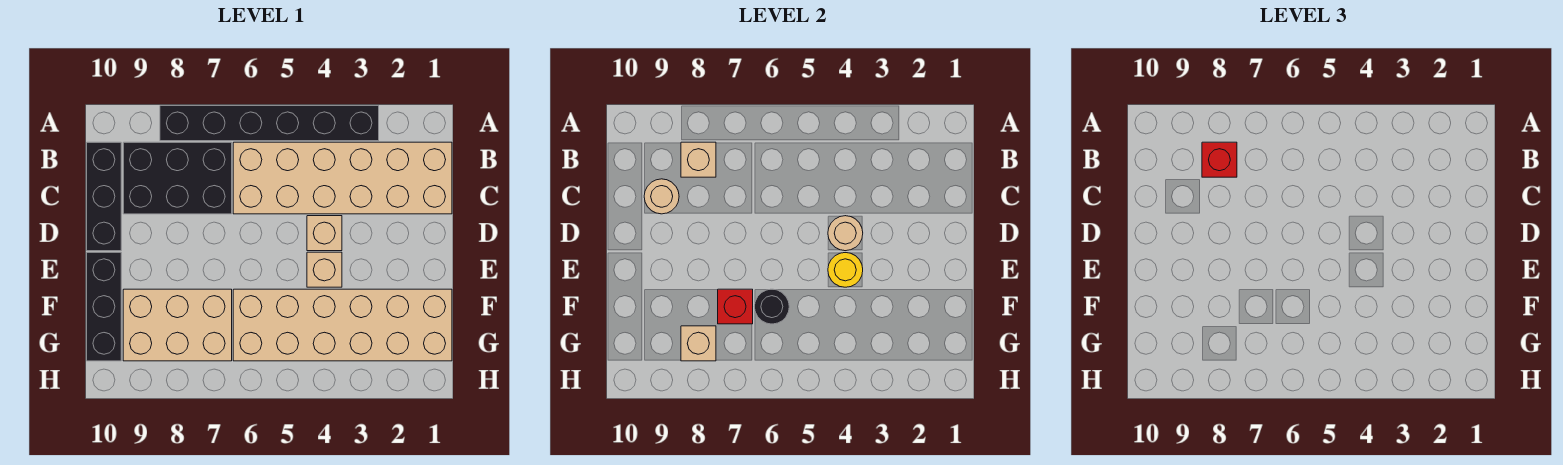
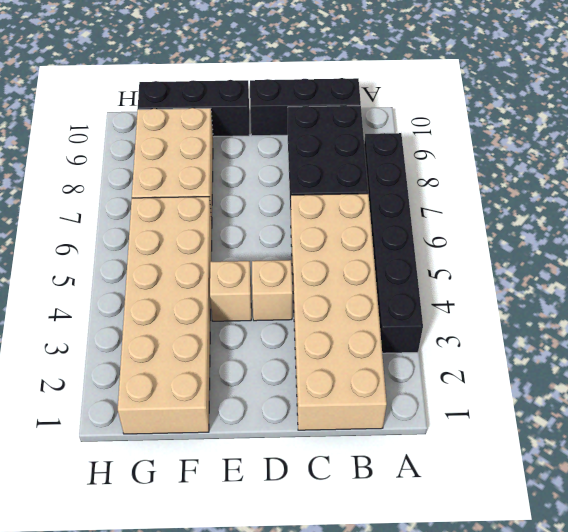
none -> tan brick B8 level 2
none -> tan round brick C9 level 2
none -> tan round brick D4 level 2

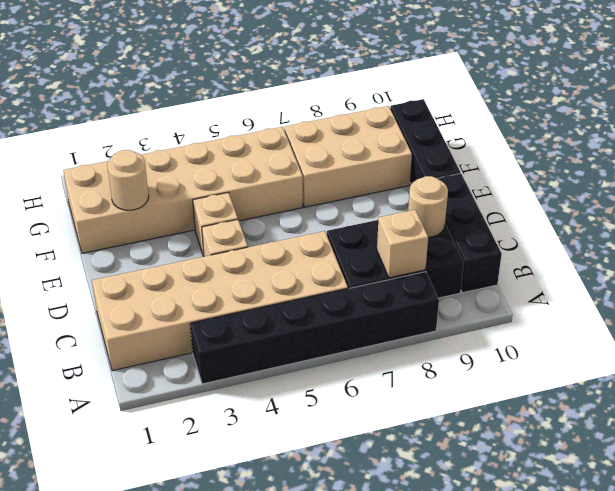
tan round brick F2 level 2 -> tan round brick D4 level 2
none -> yellow round brick E4 level 2
none -> black round brick F6 level 2
none -> red brick F7 level 2

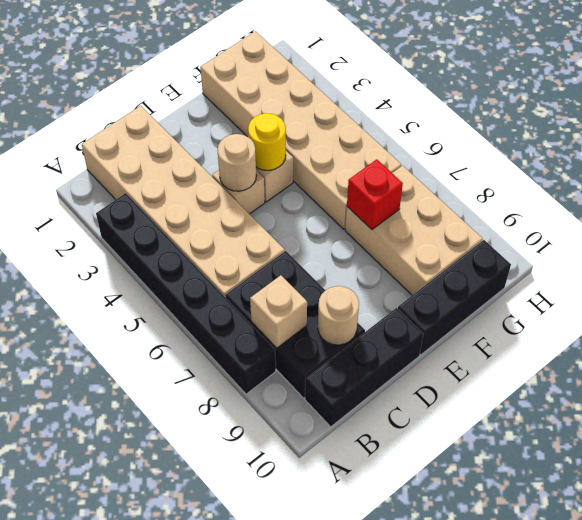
none -> black round brick F6 level 2
none -> tan brick G8 level 2
none -> red brick B8 level 3

